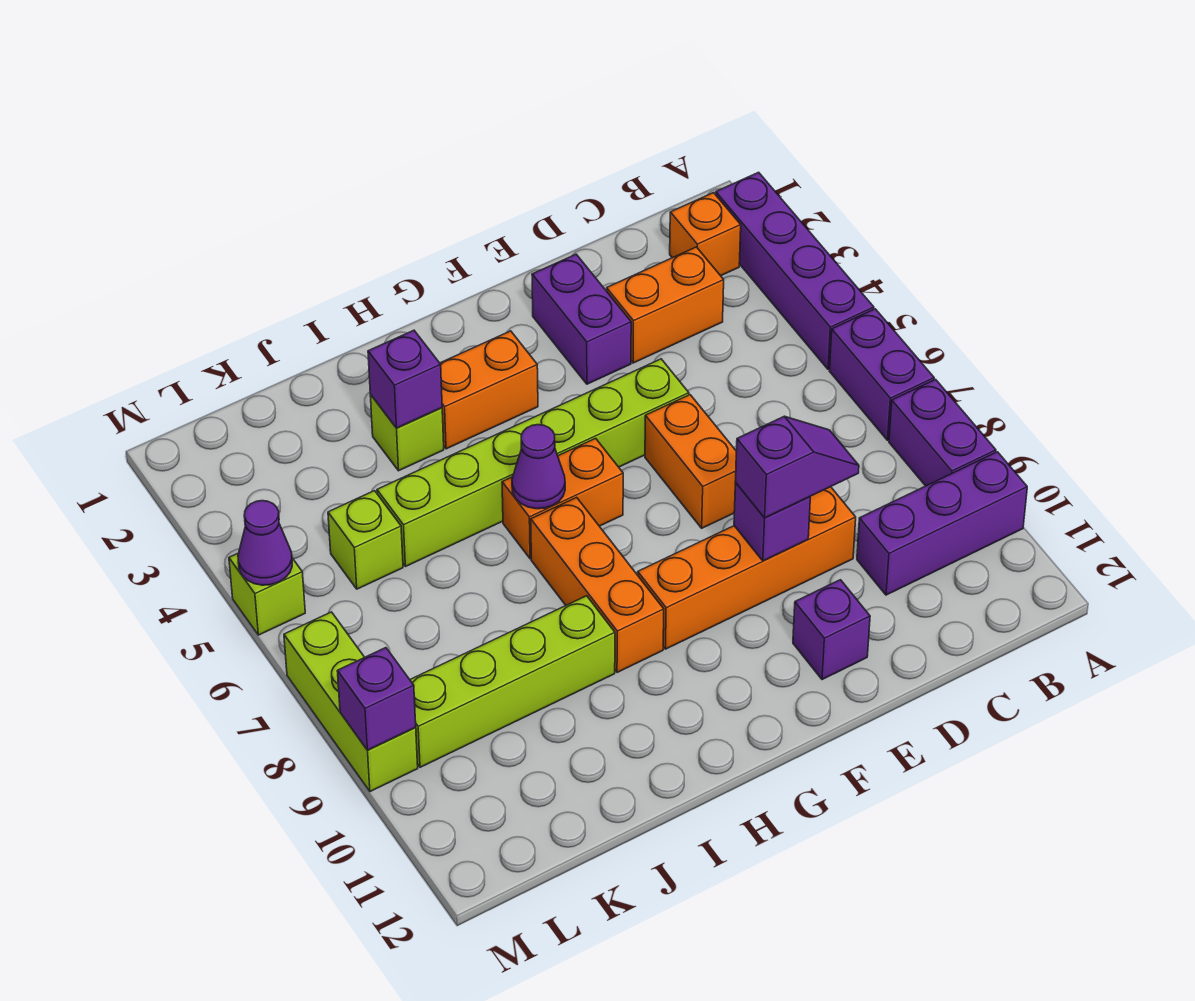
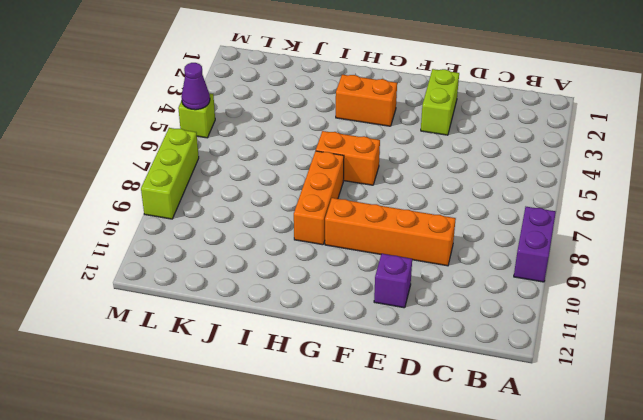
lime brick E2:E3 level 1 -> purple brick E2:E3 level 1
none -> purple brick A2:A5 level 1
none -> purple brick A6:A7 level 1
none -> purple brick A10:C10 level 1

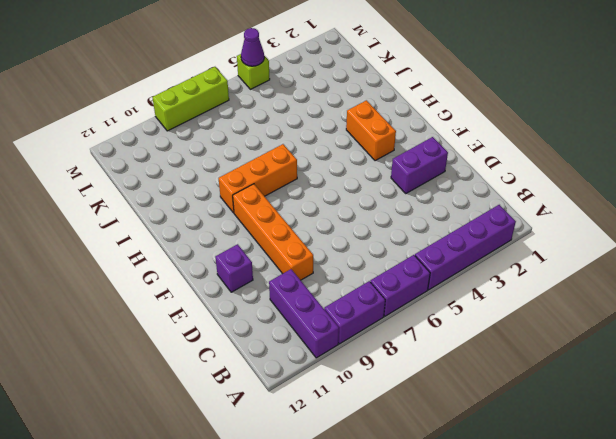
none -> orange brick B2 level 1
none -> orange brick C3:D3 level 1
none -> lime brick E5:J5 level 1

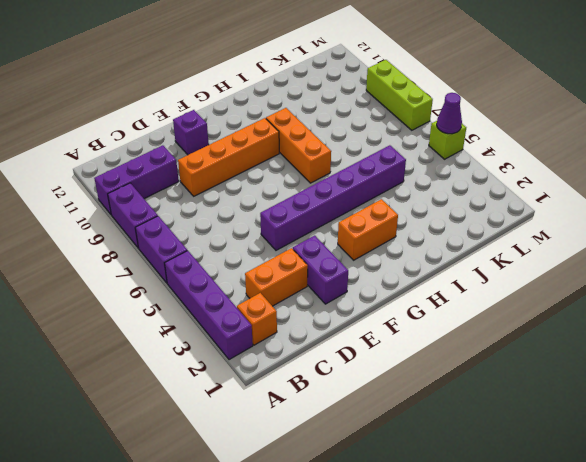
purple brick E5:J5 level 1 -> lime brick E5:J5 level 1
none -> orange brick E6:E7 level 1
none -> orange brick G6:H6 level 1
none -> lime brick I3 level 1

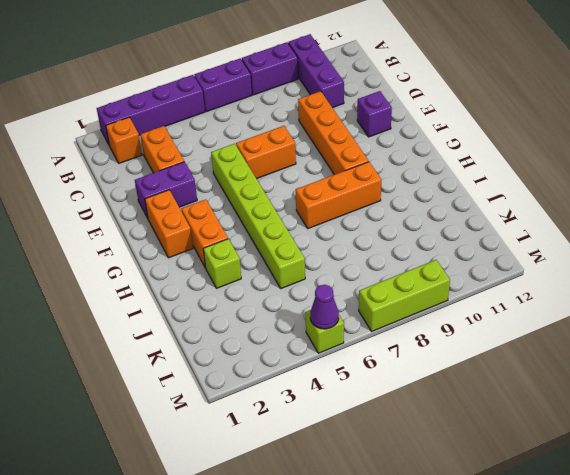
orange brick F2:G2 level 1 -> orange brick G6:H6 level 1
none -> lime brick I9:L9 level 1
none -> lime brick K5 level 1
none -> purple brick E9 level 2

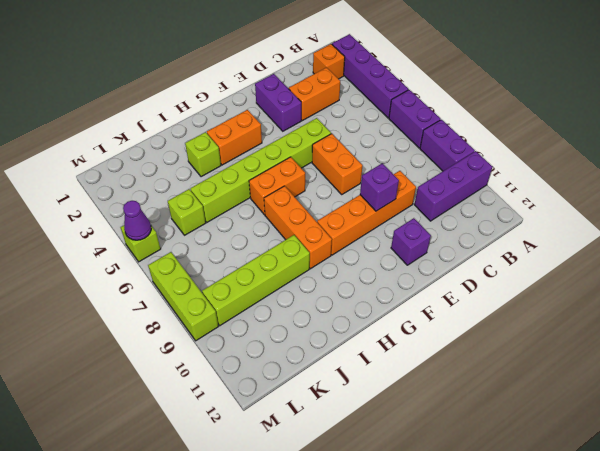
none -> purple cone H6 level 2
none -> purple brick I3 level 2
none -> purple brick M9 level 2

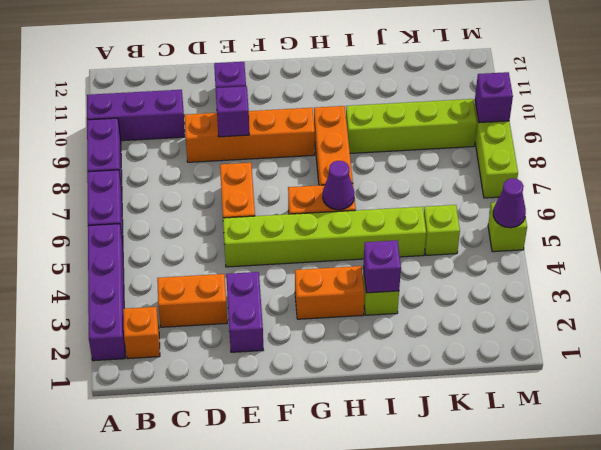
none -> purple slope D9:E9 level 3 top E

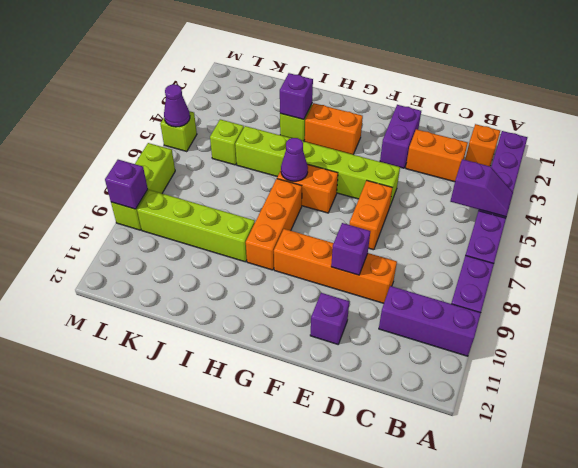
purple slope A5:B5 level 2 top B -> purple slope D9:E9 level 3 top E

